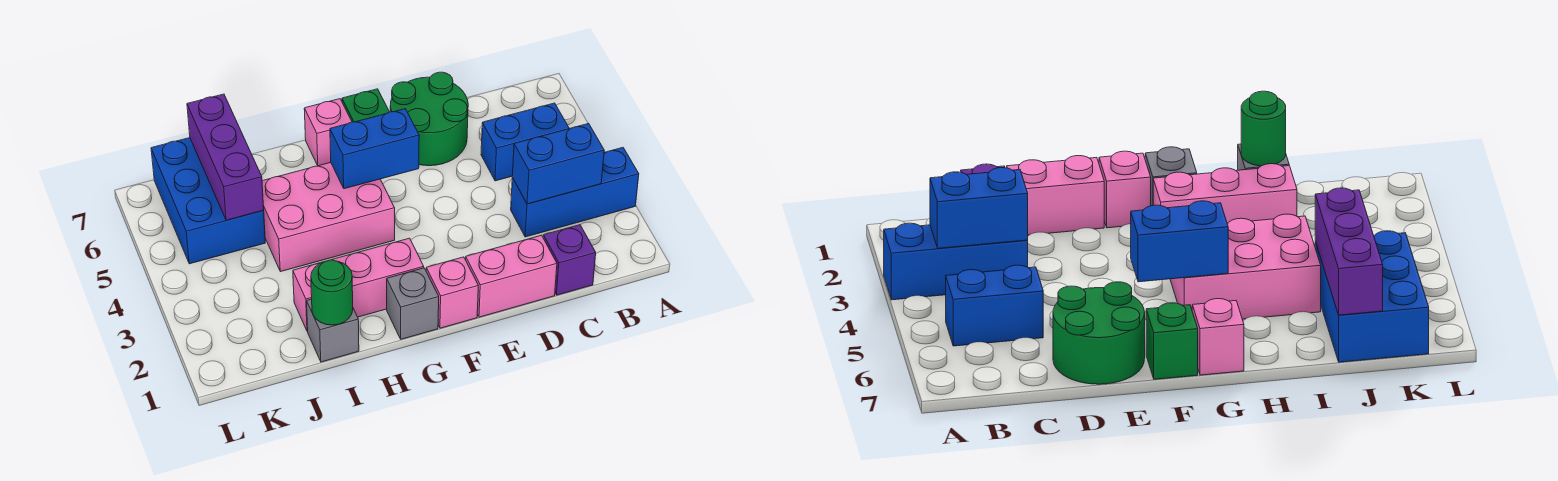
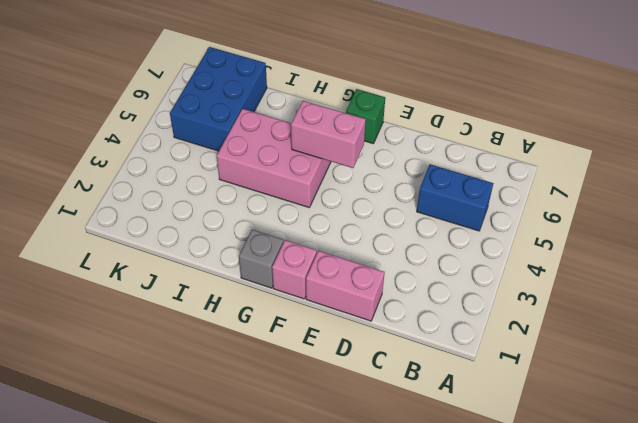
pink brick F5:G5 level 2 -> blue brick F5:G5 level 2
none -> blue brick A3:C3 level 1
none -> purple brick C1 level 1
none -> green round brick D6:E7 level 1

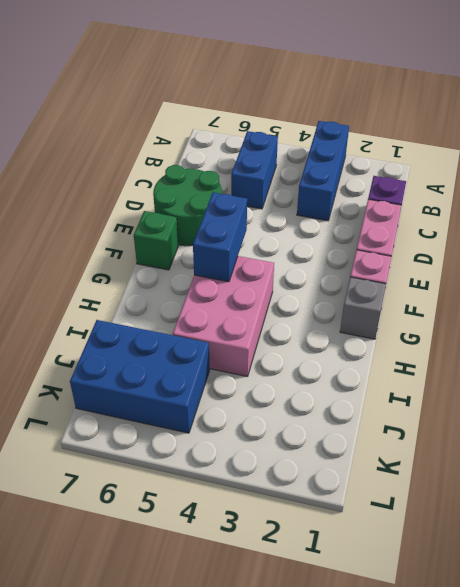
none -> pink brick G2:I2 level 1
none -> pink brick G7 level 1
none -> grey brick I1 level 1

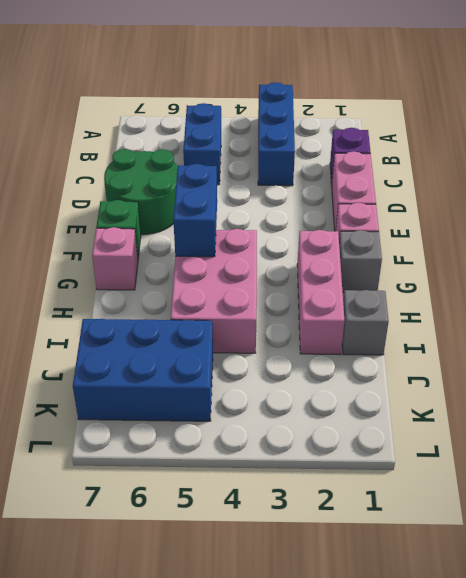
none -> blue brick B3:C3 level 2
none -> green round brick I1 level 2
none -> purple brick J5:J7 level 2

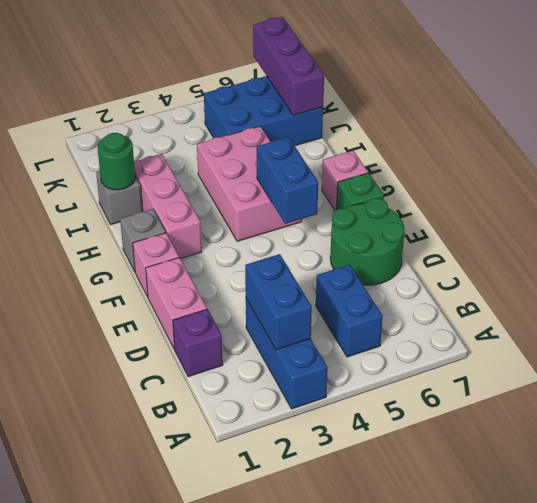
purple brick J7:L7 level 2 -> purple brick J5:J7 level 2

